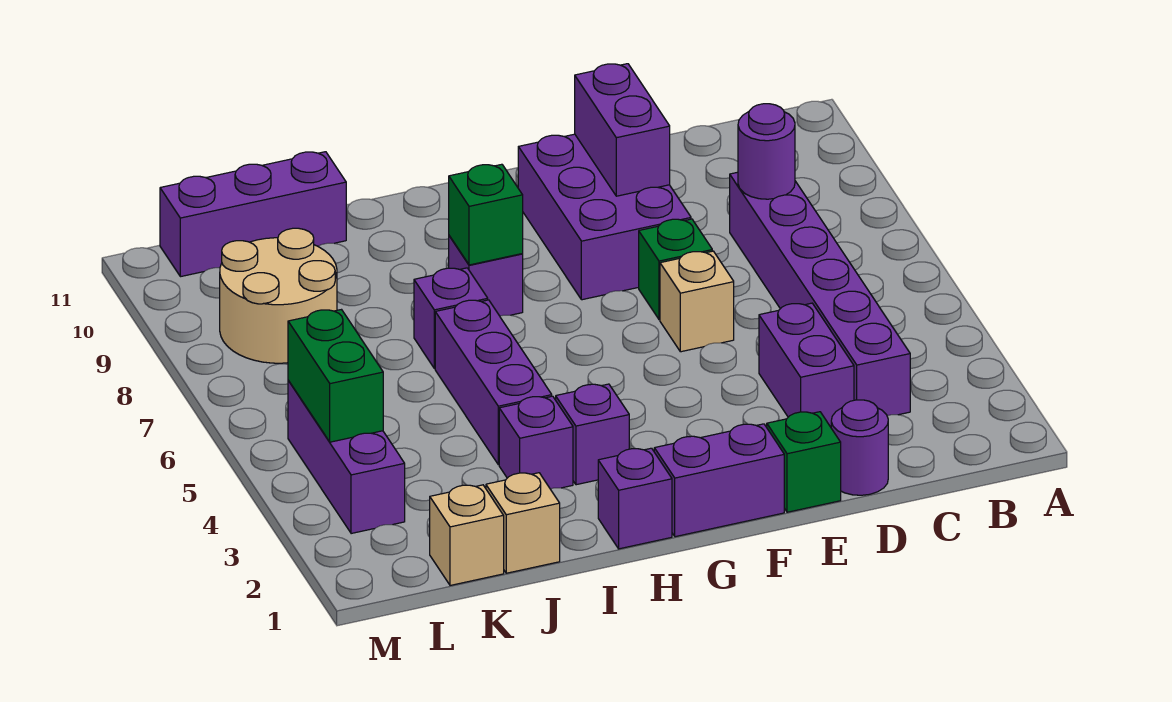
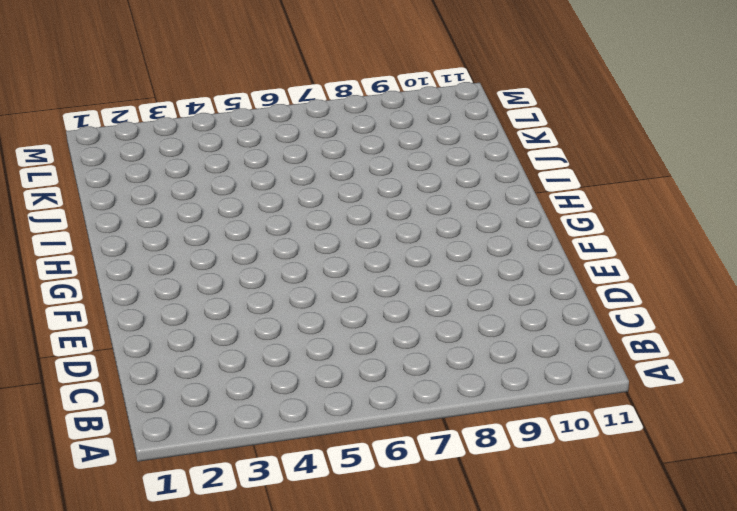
none -> purple brick C3:C8 level 1
none -> purple round brick D1 level 1
none -> purple brick D3:D4 level 1

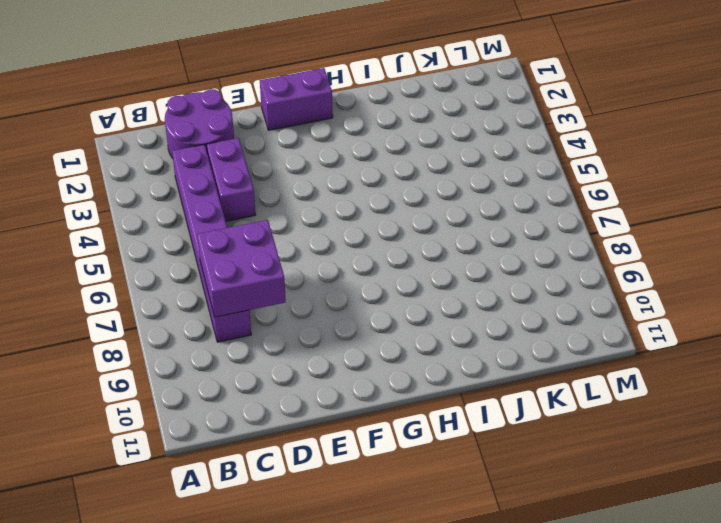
purple round brick C1:D2 level 1 -> purple round brick D1 level 1
purple brick C7:D8 level 2 -> purple round brick C8 level 2
none -> green brick E1 level 1
none -> tan brick E6 level 1
none -> green brick E7 level 1

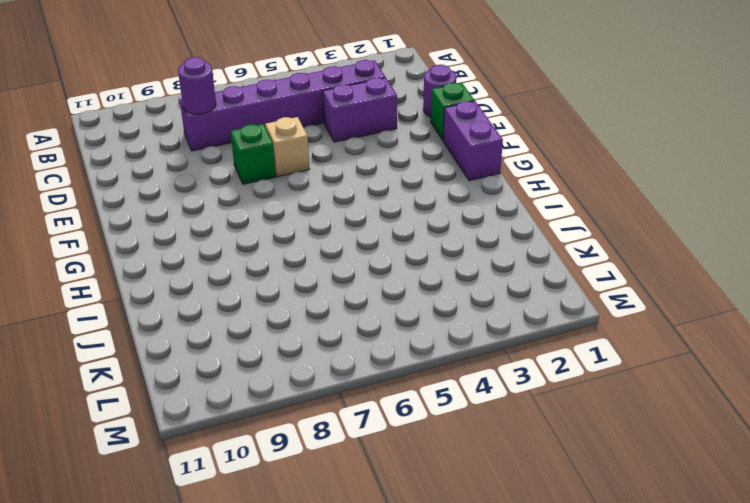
none -> purple brick E8:F10 level 1
none -> purple brick H1 level 1
none -> purple brick H3 level 1

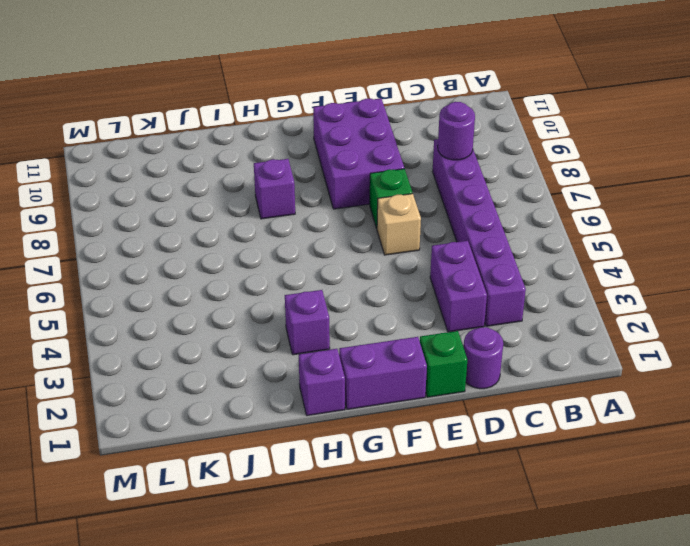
none -> purple brick I3 level 1
none -> purple brick I4:I6 level 1
none -> purple brick I7 level 1

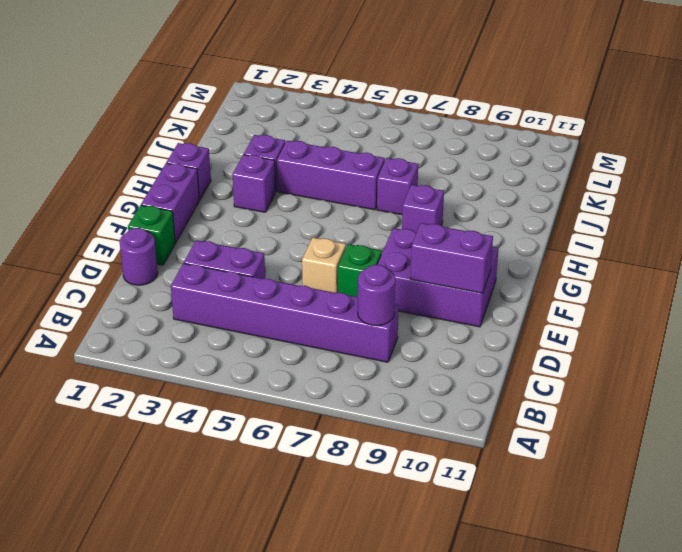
none -> tan brick J1 level 1
none -> purple brick J11:L11 level 1
none -> tan brick K1 level 1

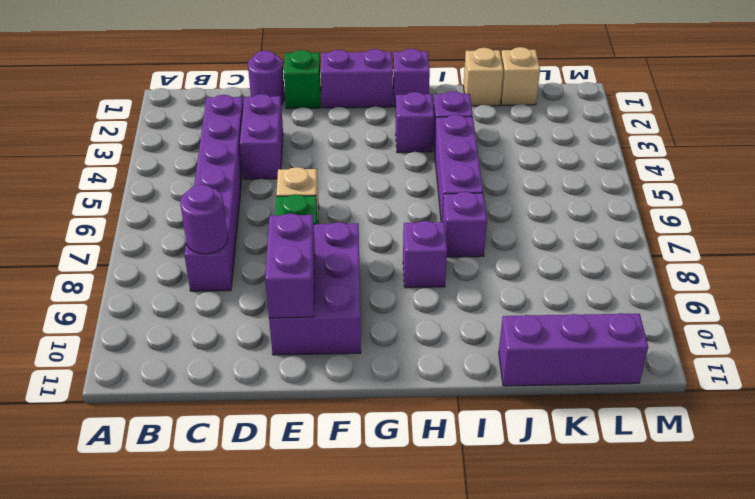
none -> tan round brick K8:L9 level 1
none -> purple brick L3:L5 level 1
none -> green brick H8 level 2

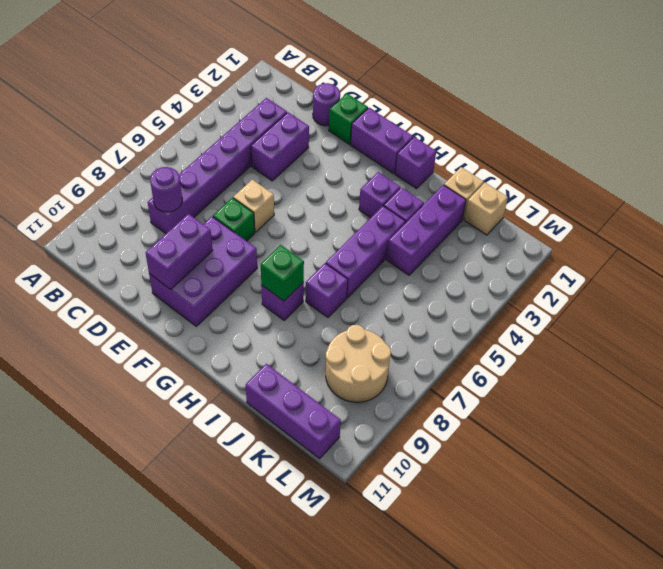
purple brick J2:J4 level 1 -> purple brick L3:L5 level 1
none -> green brick L4:L5 level 2

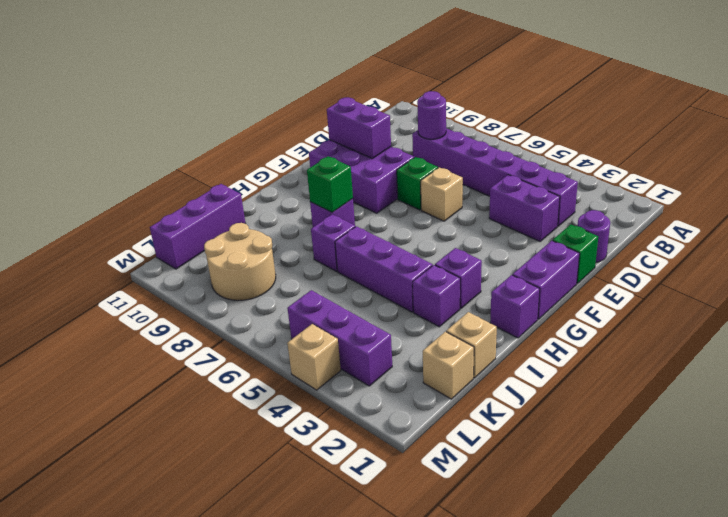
tan brick M4 level 1 -> none
none -> green brick L4:L5 level 2

